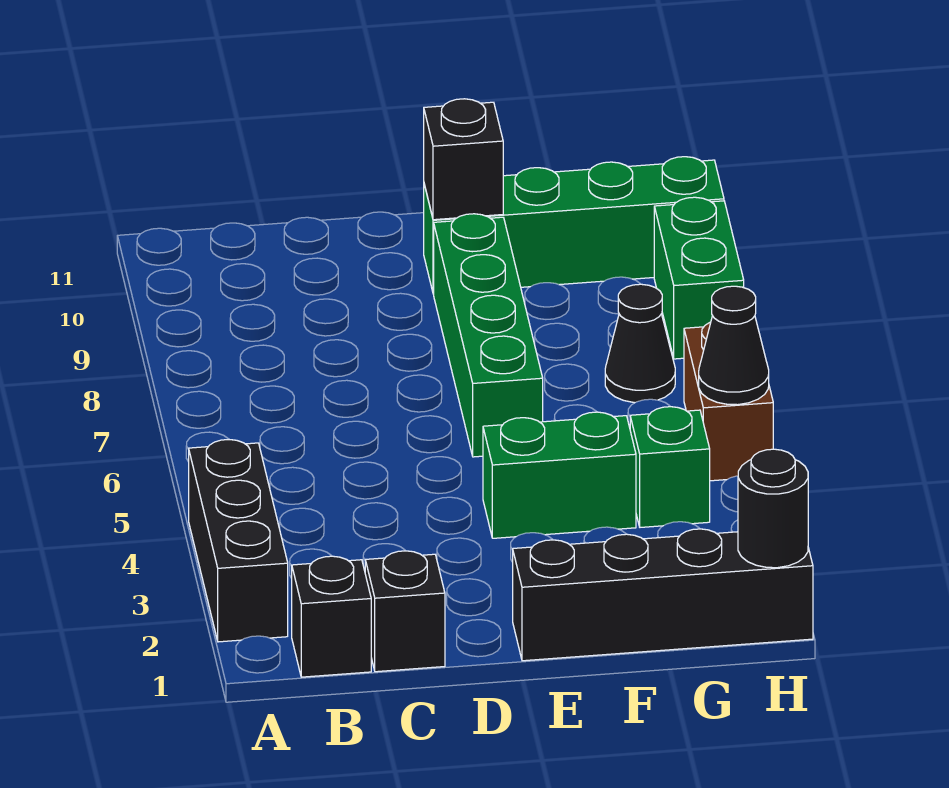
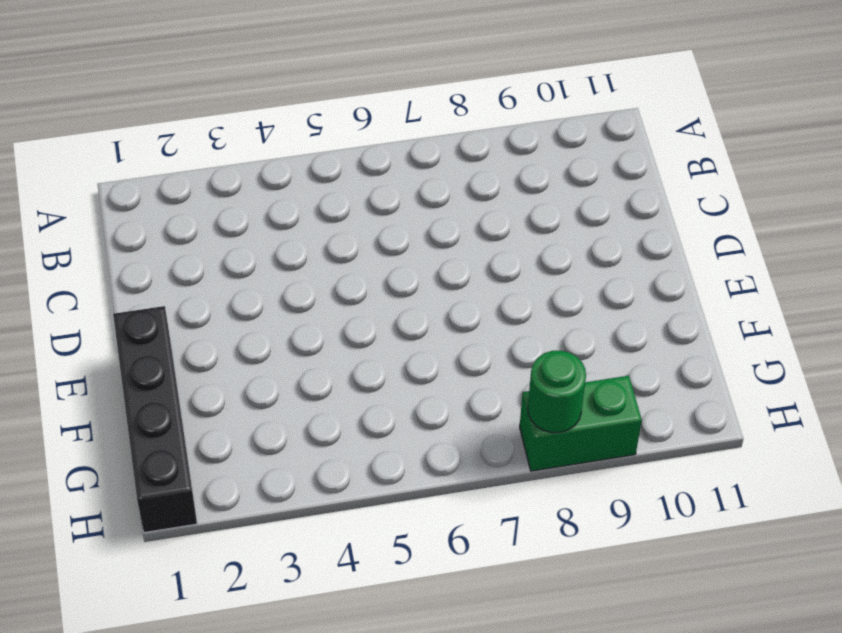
green round brick H8 level 2 -> none
none -> black brick A2:A4 level 1
none -> black brick B1 level 1
none -> black brick C1 level 1

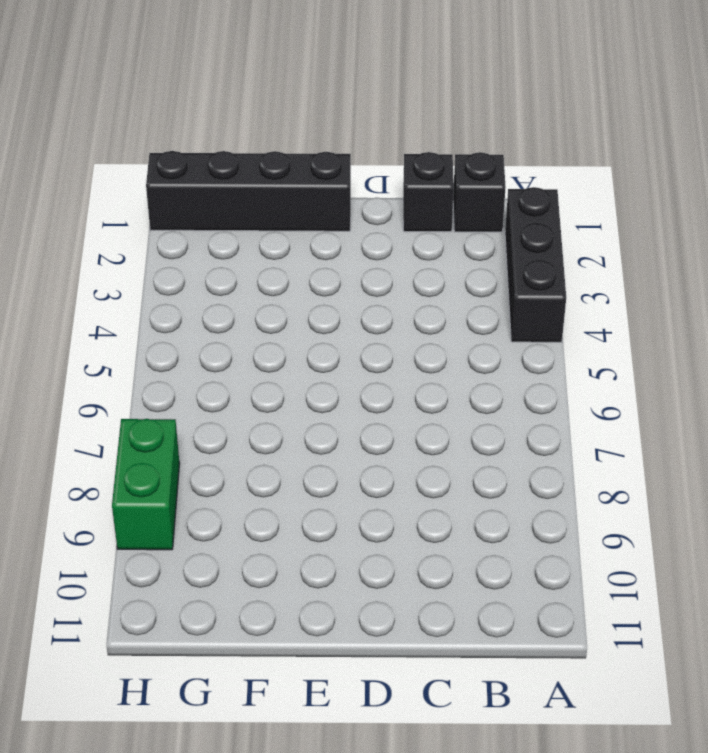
none -> green brick E4:F4 level 1
none -> green brick E6:E9 level 1
none -> green brick E10:H10 level 1

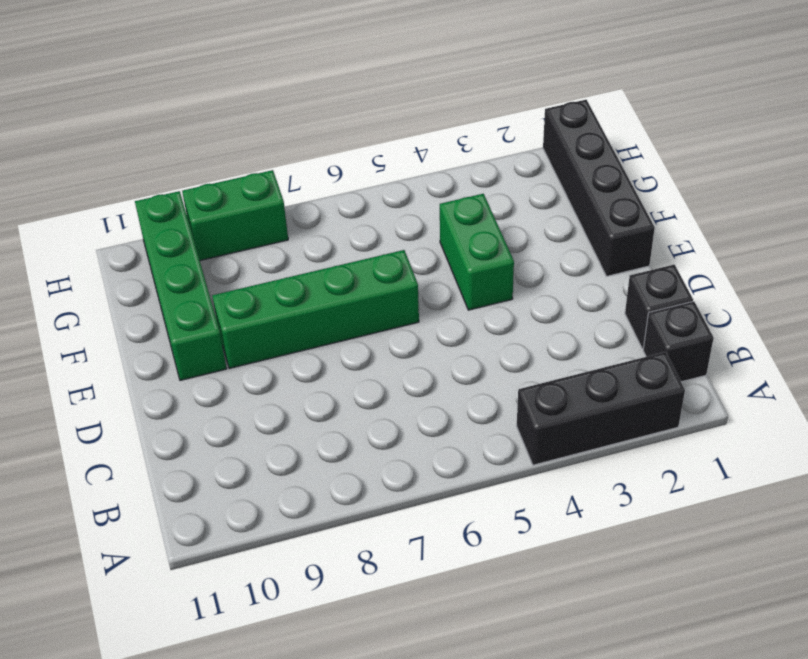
none -> green brick G4 level 1
none -> black cone G7 level 1
none -> brown brick H5:H6 level 1

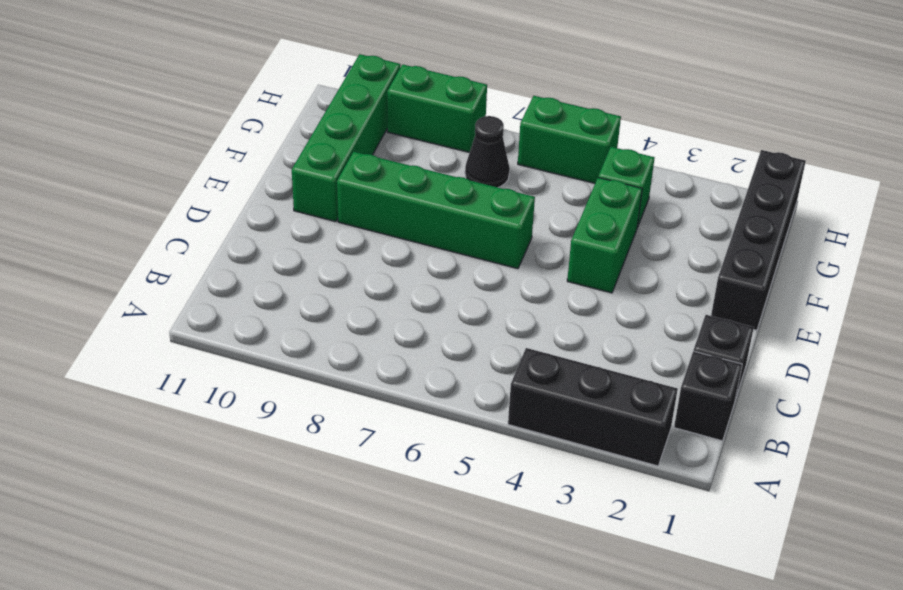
green brick H5:H6 level 1 -> brown brick H5:H6 level 1
none -> black brick E10 level 2
none -> black round brick H1 level 2
none -> black cone H5 level 2

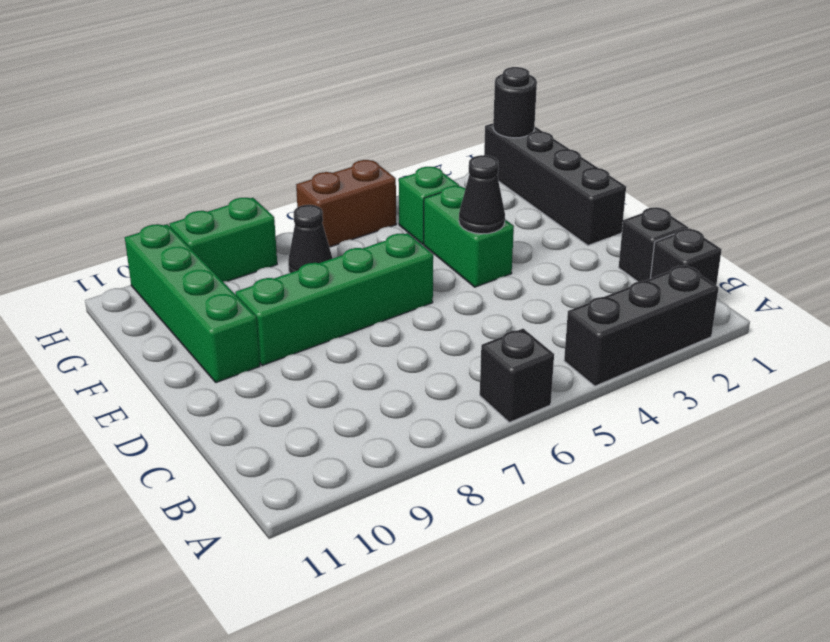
black brick A6 level 1 -> black brick E10 level 2
black cone E4 level 2 -> black cone H5 level 2

